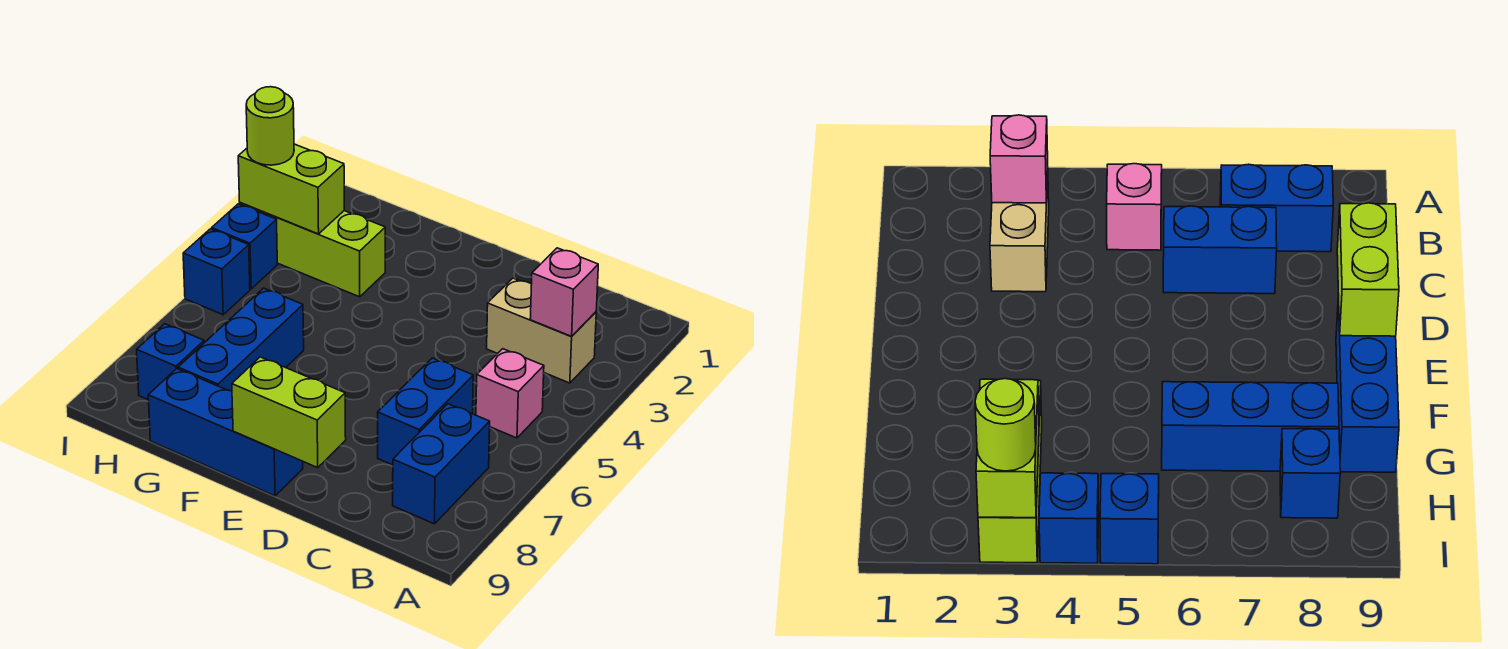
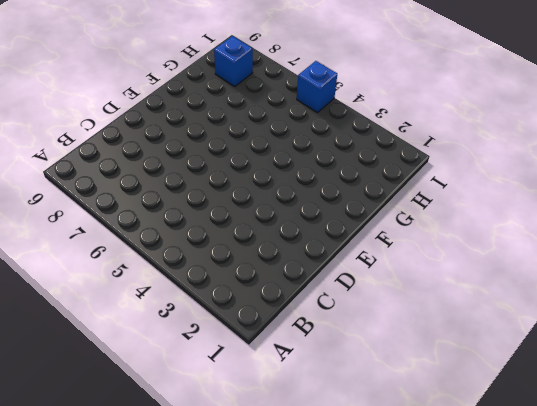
none -> tan brick B3:C3 level 1
none -> pink brick B5 level 1
none -> blue brick B7:B8 level 1

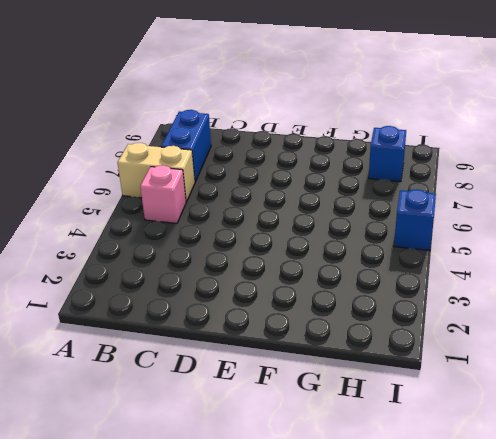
tan brick A6:B6 level 1 -> tan brick B3:C3 level 1
none -> blue brick C6:C7 level 1
none -> blue brick E9:G9 level 1
none -> lime brick G3:I3 level 1

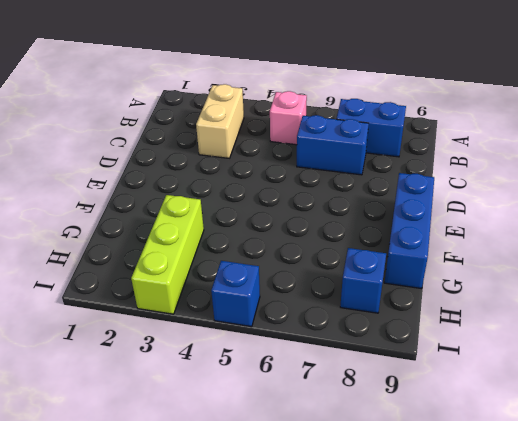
none -> blue brick G6:G8 level 1
none -> blue brick I4 level 1
none -> pink brick B3 level 2

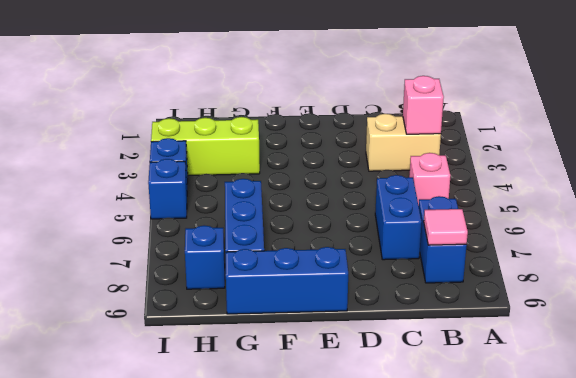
pink tile B8 level 2 -> none
none -> lime brick D9:E9 level 2
none -> lime brick H3:I3 level 2
none -> lime round brick I3 level 3

